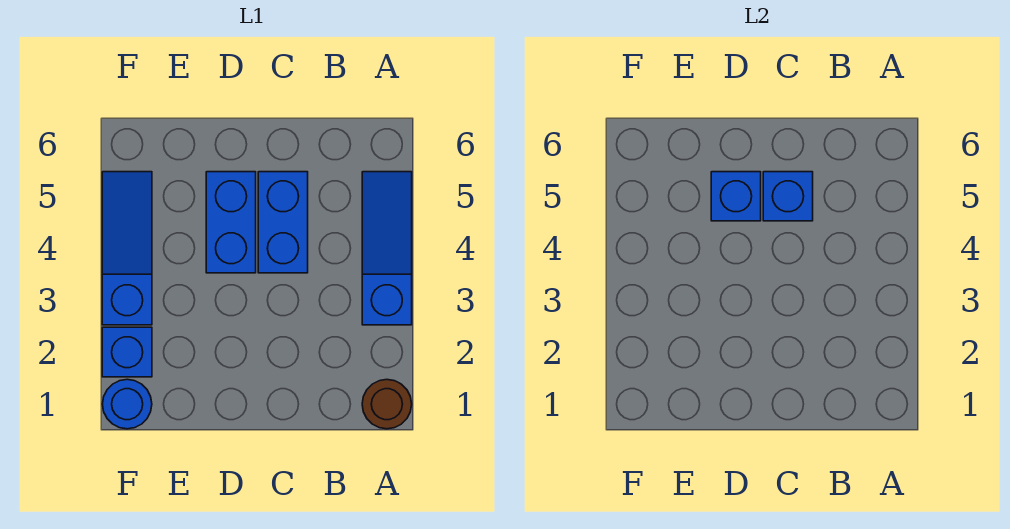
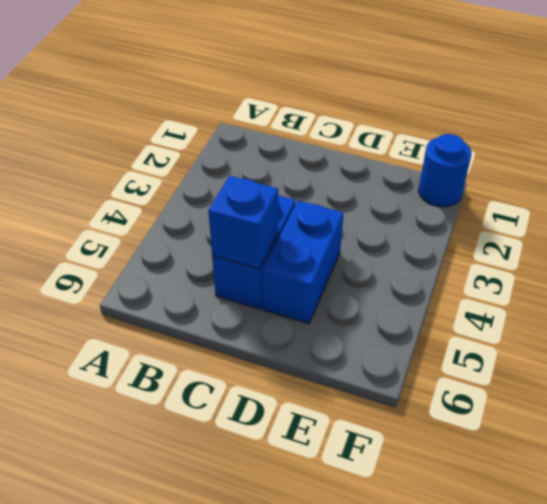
none -> brown round brick A1 level 1
none -> blue slope A3:A5 level 1 top 3

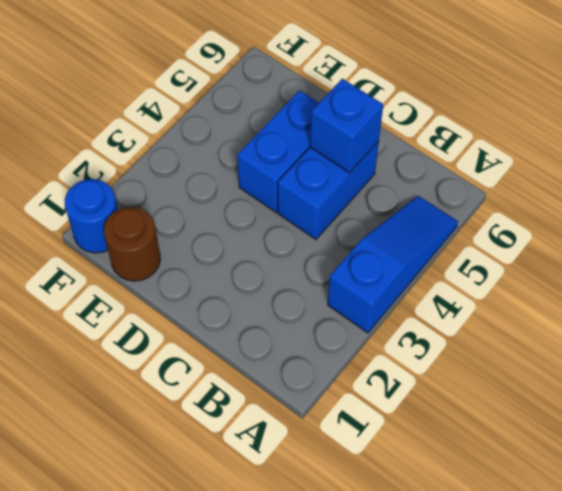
brown round brick E1 level 1 -> brown round brick A1 level 1
none -> blue brick F2 level 1
none -> blue slope F3:F5 level 1 top 3

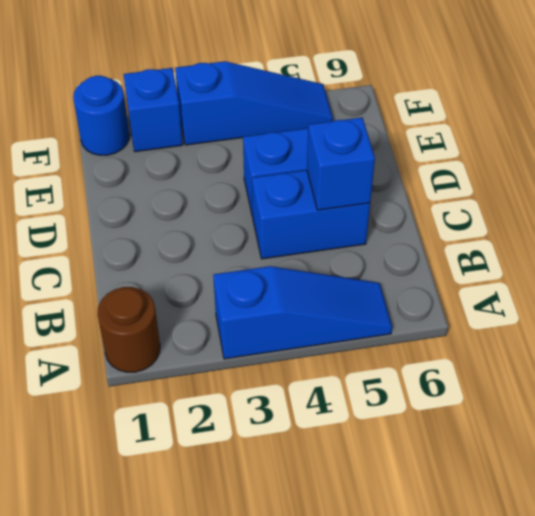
none -> blue brick D5 level 2

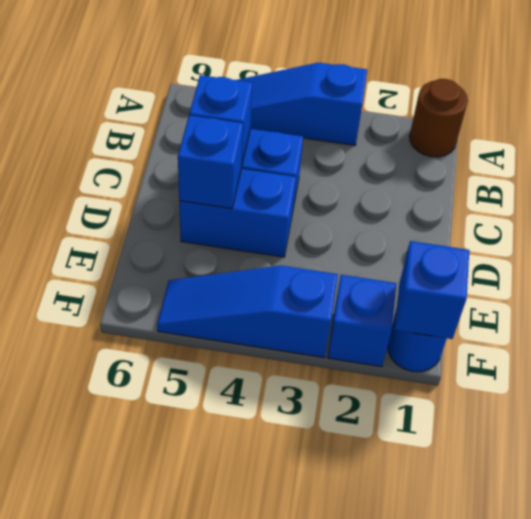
blue brick F1 level 2 -> none

